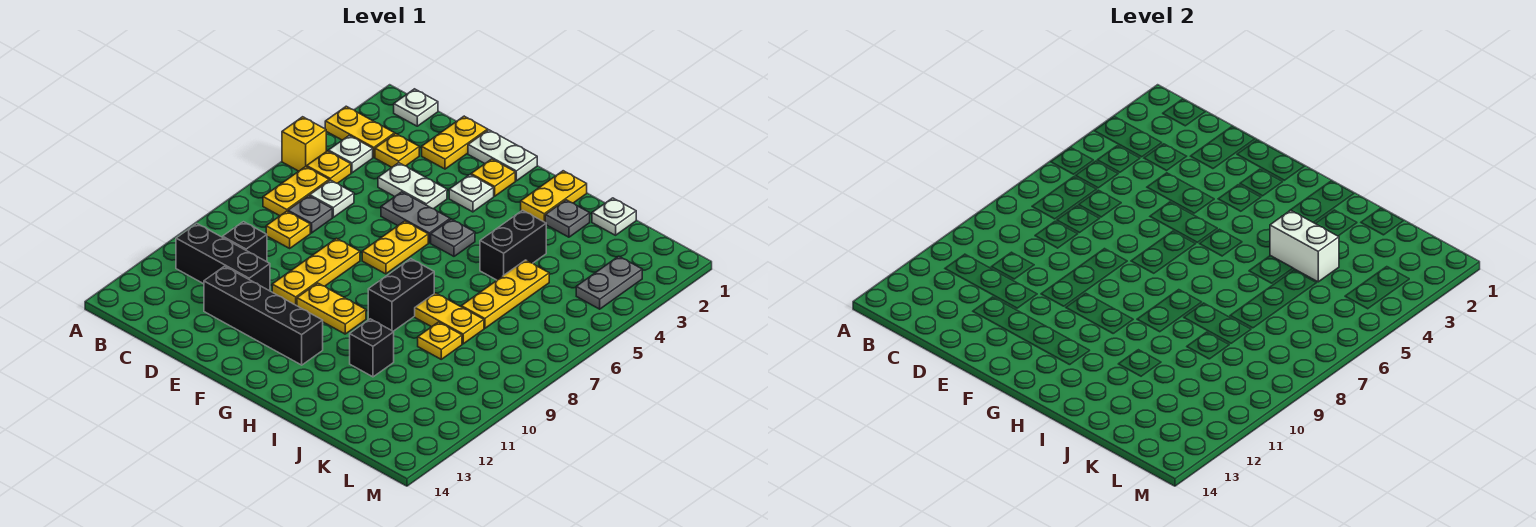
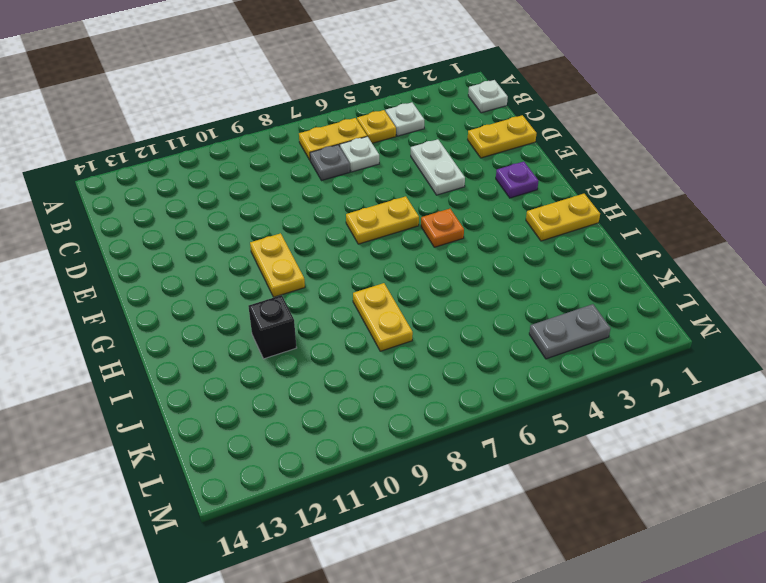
purple plate F2 level 1 -> yellow plate F2 level 1
orange plate G5 level 1 -> grey plate G5 level 1
none -> yellow plate A3:B3 level 1
none -> yellow brick A5 level 1
none -> black brick B11:D11 level 1
none -> yellow plate C3 level 1

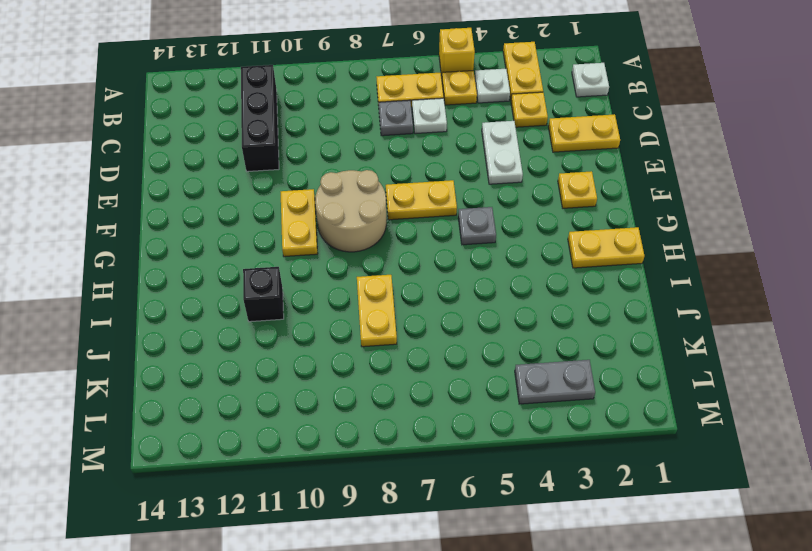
tan round brick F8:G9 level 1 -> none
none -> yellow plate C8 level 1
none -> black brick C10 level 1
none -> black brick D12:G12 level 1
none -> white plate E1:F1 level 1

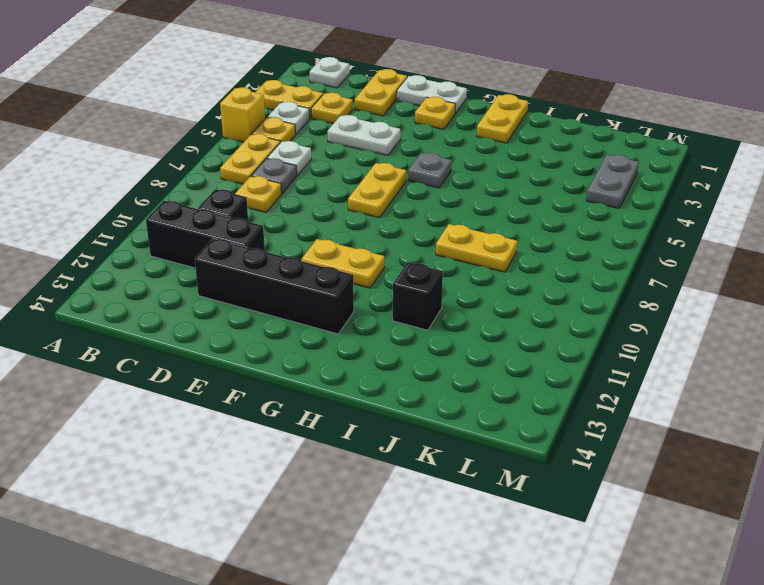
none -> grey plate E5:F5 level 1
none -> yellow plate E8:E10 level 1
none -> white plate F3 level 1
none -> black brick H8:H9 level 1

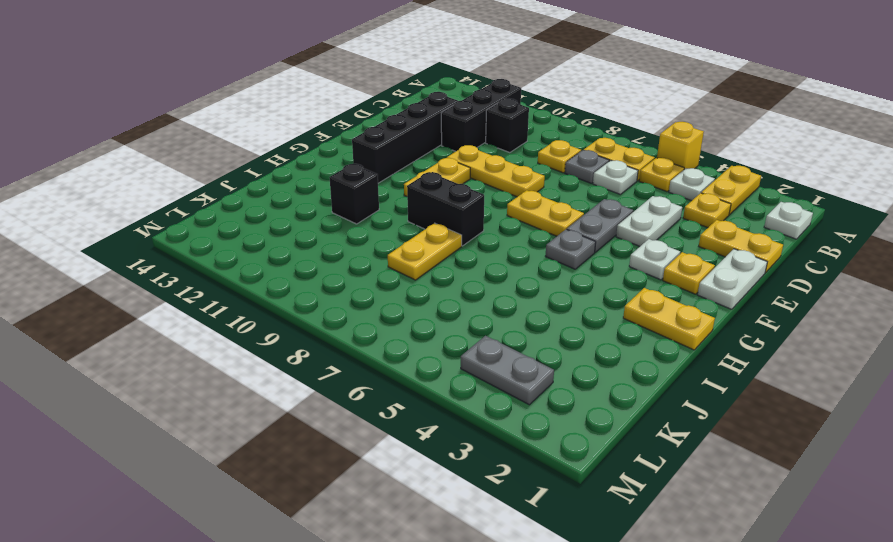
none -> grey plate I2 level 1
none -> black brick I4:I5 level 1
none -> white plate J1 level 1
none -> yellow plate J5:J7 level 1

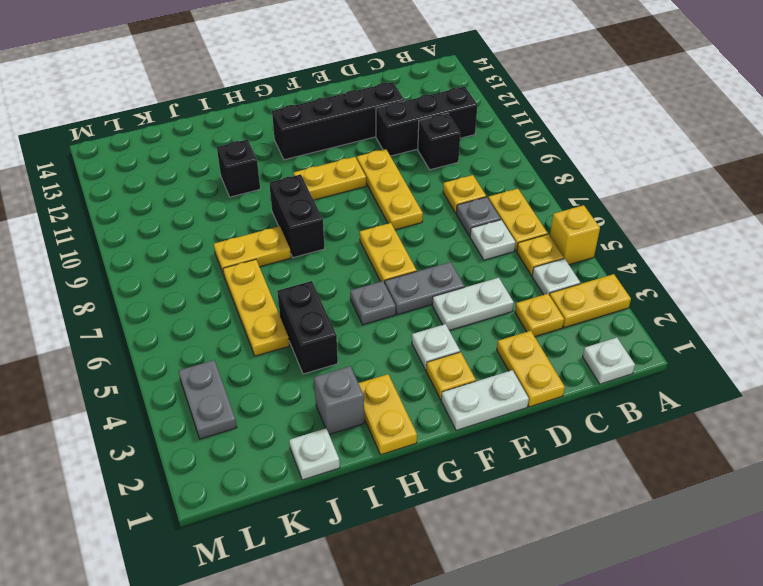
grey brick I2 level 1 -> grey plate I2 level 1
none -> yellow plate J9 level 1
none -> white brick I4:J4 level 2

